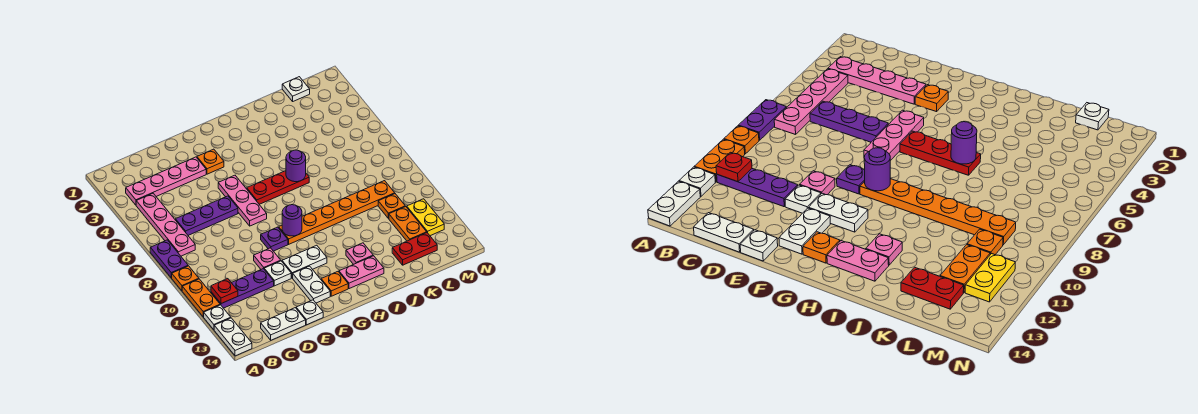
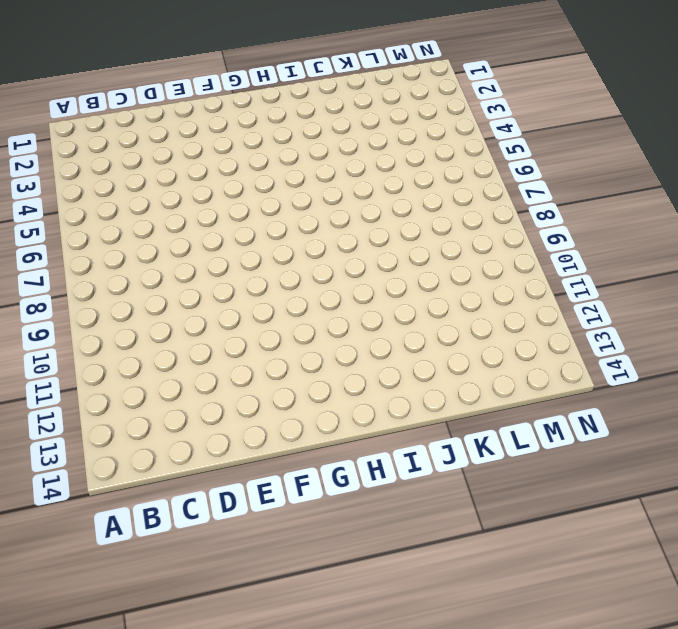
none -> purple plate A7:A8 level 1
none -> orange plate A9 level 1
none -> orange plate A10:A11 level 1
none -> white plate A12 level 1

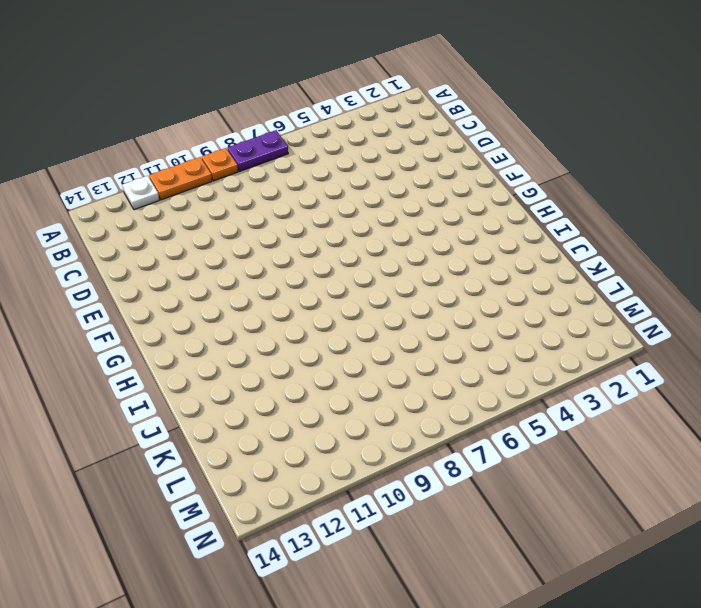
none -> white plate A13:A14 level 1
none -> pink plate B3:E3 level 1
none -> pink plate B4:B7 level 1
none -> purple plate B11:D11 level 1

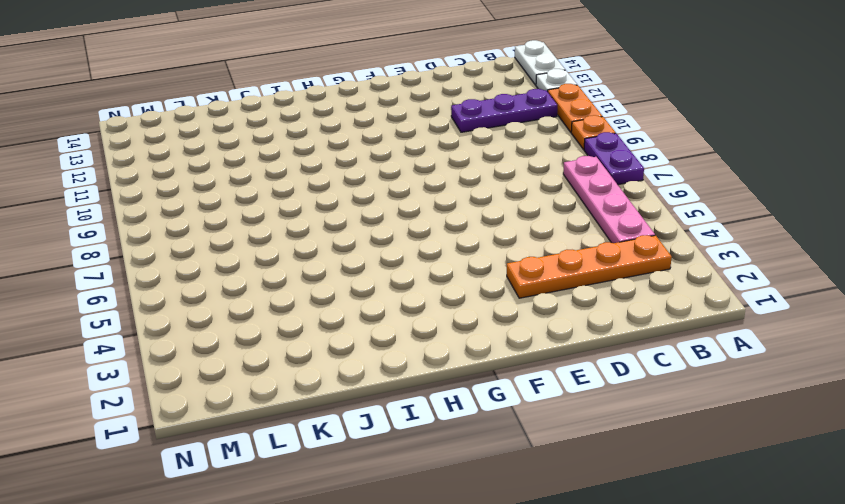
orange plate B3:E3 level 1 -> pink plate B3:E3 level 1
none -> purple plate C6:E6 level 1
none -> white plate C14:D14 level 1
none -> pink plate E10 level 1
none -> white plate E11 level 1

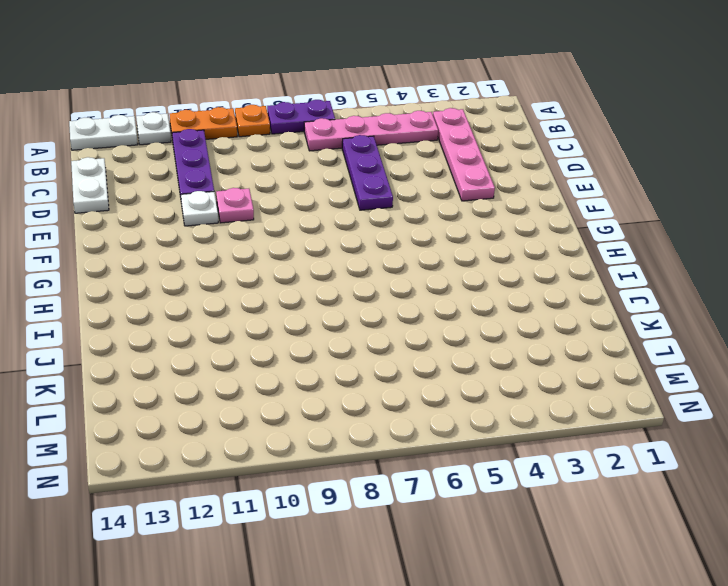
none -> white plate E14 level 1
none -> orange plate F3 level 1
none -> pink plate F5:F7 level 1
none -> purple plate F9 level 1

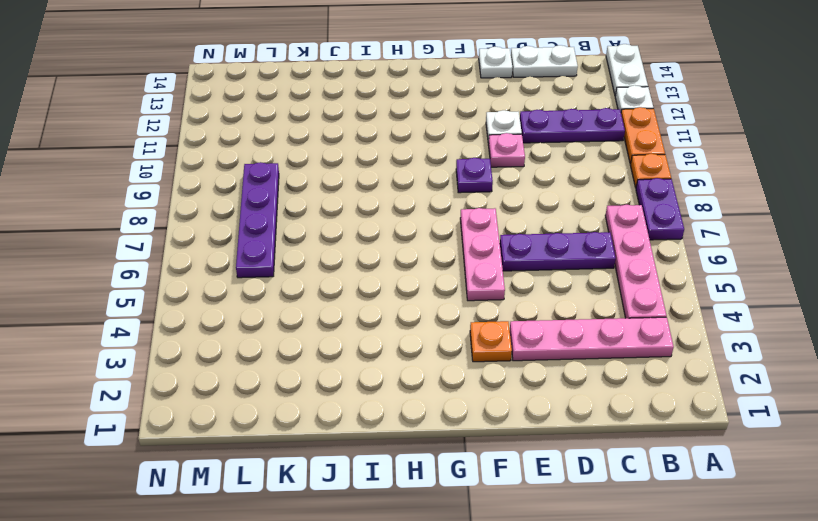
purple plate L6:L9 level 1 -> orange plate G9:L9 level 1
none -> white plate F11:G11 level 1
none -> white plate F12:F13 level 1
none -> red plate G6:I6 level 1
none -> orange plate G13 level 1

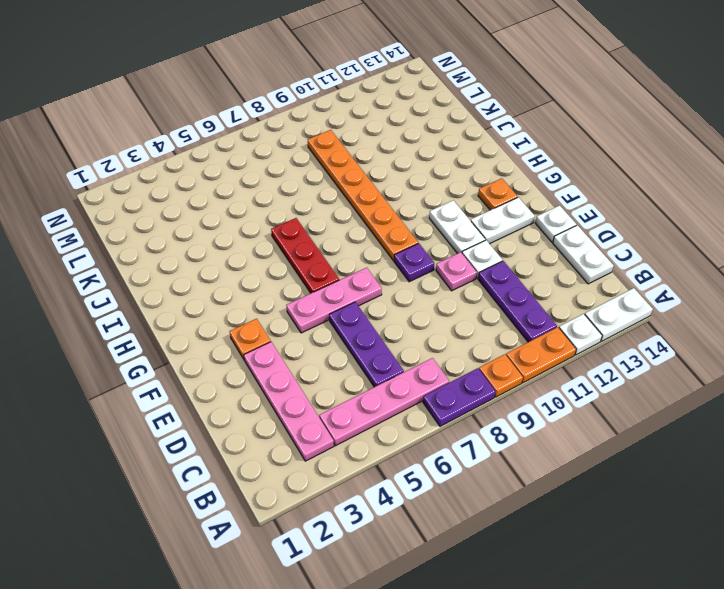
none -> pink plate H13:I13 level 1
none -> pink plate I12 level 1
none -> red plate K13:L13 level 1
none -> white plate L1 level 1

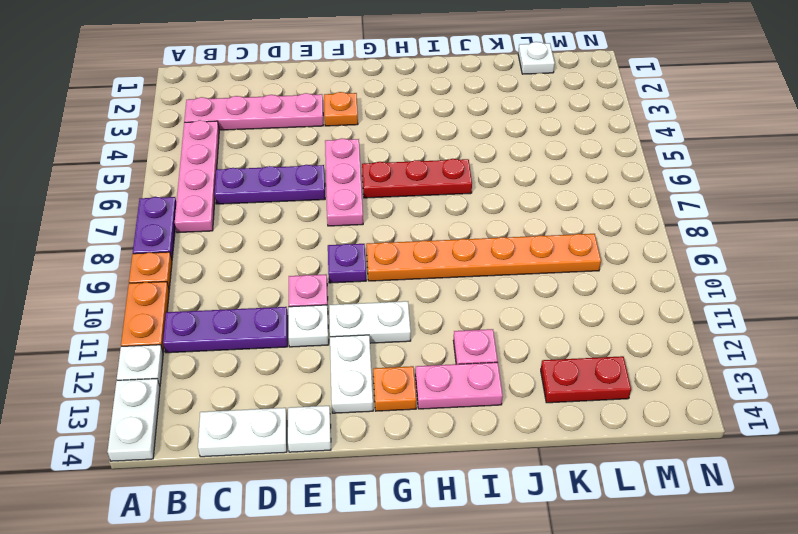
none -> orange plate L10 level 1
none -> orange plate L11:L12 level 1
none -> yellow plate M11:M12 level 1
none -> red plate B11 level 2

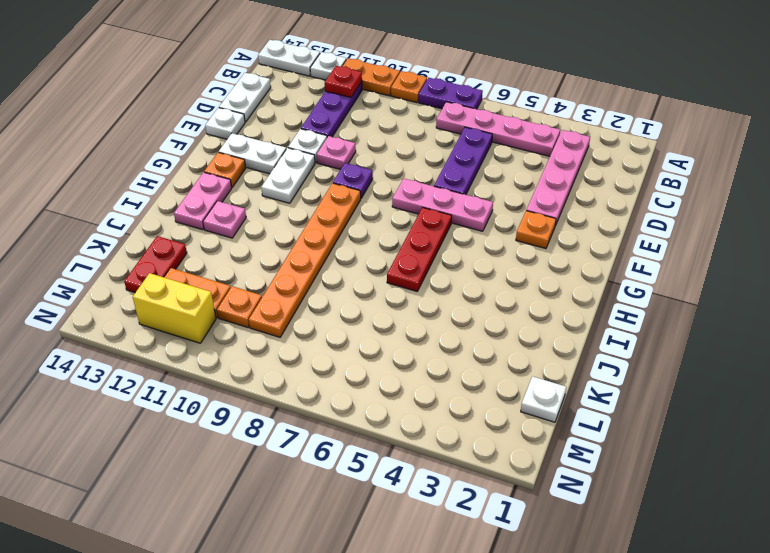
yellow brick M11:M12 level 1 -> yellow plate M11:M12 level 1
none -> purple round brick G9 level 2
none -> purple round brick I6 level 2

